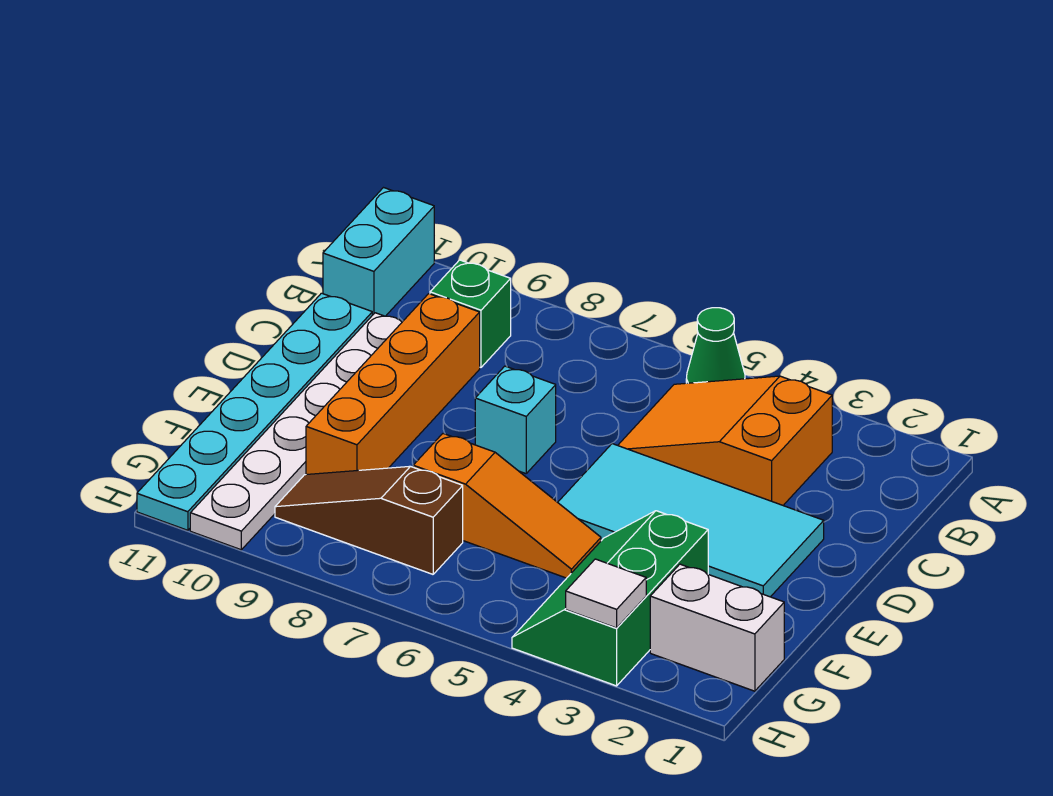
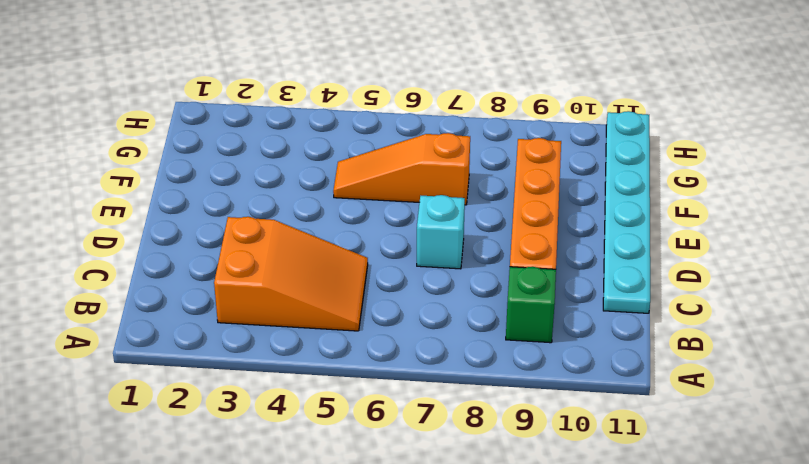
none -> green cone A5 level 1
none -> cyan brick A11:B11 level 1
none -> white plate C10:H10 level 1

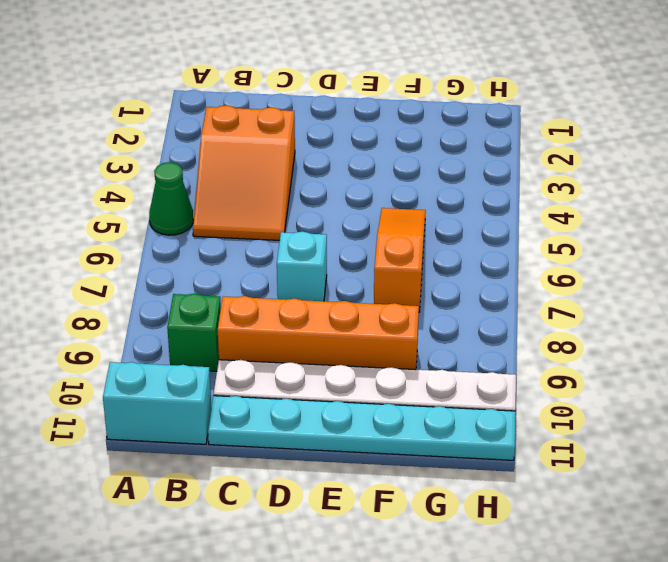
none -> cyan tile D2:E5 level 1
none -> green slope F3:H4 level 1 top 3
none -> white brick G1:G2 level 1

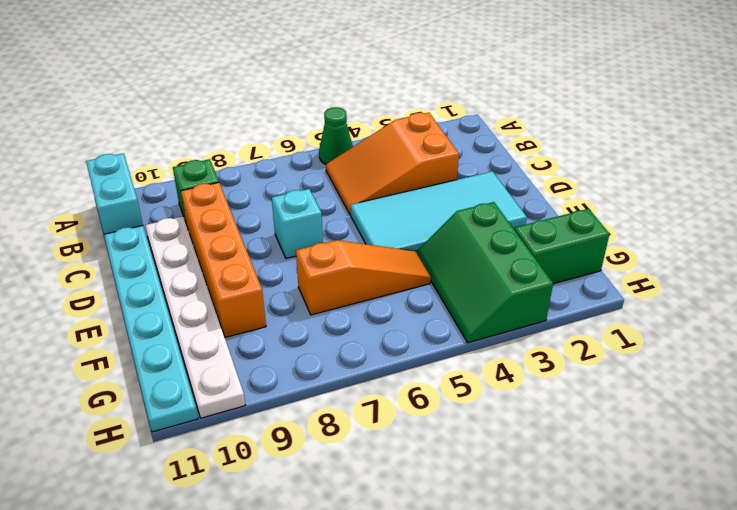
green brick G1:G2 level 1 -> white brick G1:G2 level 1
none -> brown slope G7:G9 level 1 top 7
none -> white tile H3 level 2

